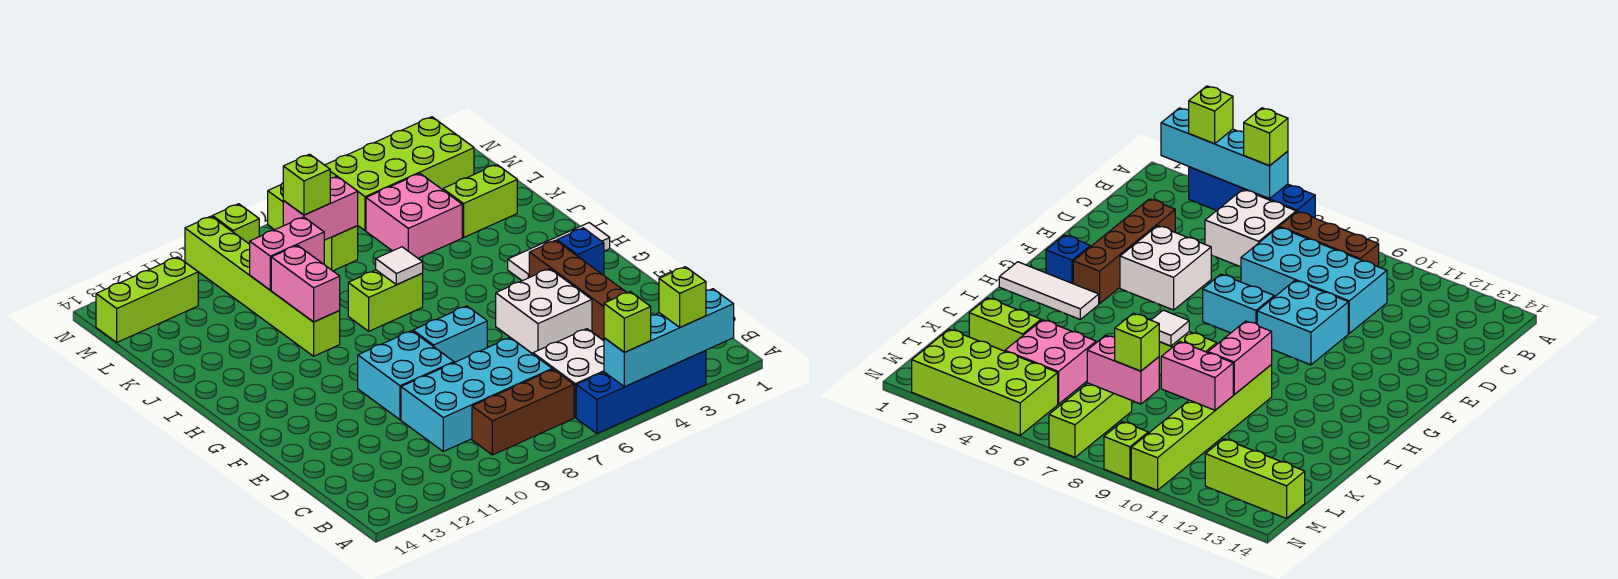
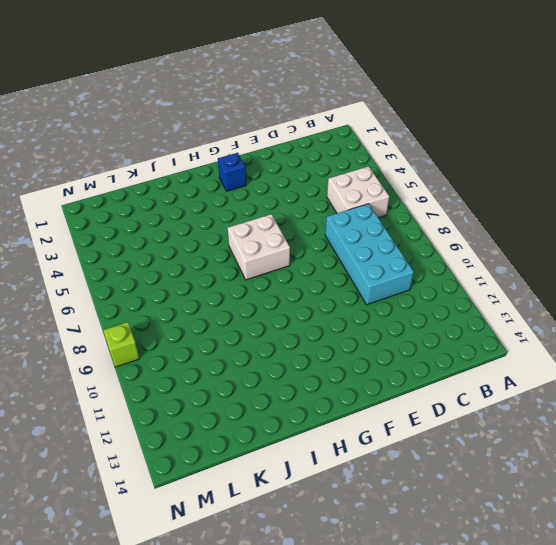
white brick G6:H7 level 1 -> white brick E4:F5 level 1
none -> blue brick A3:A6 level 1
none -> brown brick B7:B9 level 1
none -> brown brick D3:G3 level 1

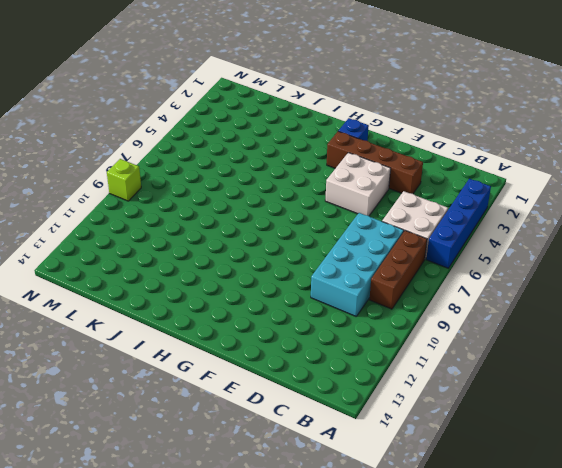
none -> cyan brick E9:F10 level 1
none -> cyan brick F7:F8 level 1
none -> white tile H1:H3 level 1

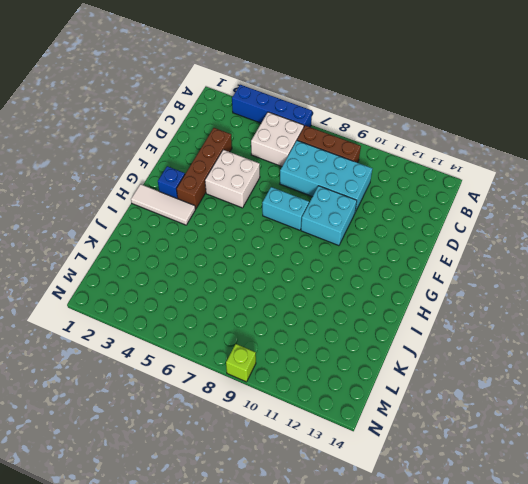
none -> lime brick I7:I8 level 1
none -> lime brick I10:N10 level 1
none -> lime brick K2:K3 level 1

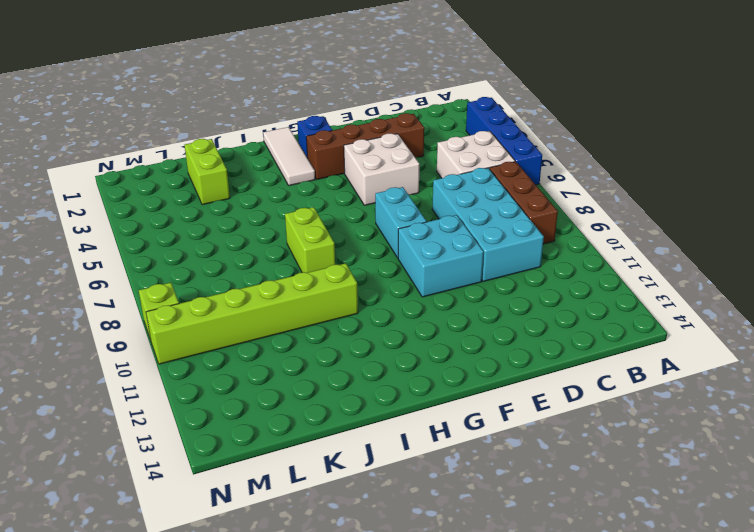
none -> pink brick K4:L5 level 1
none -> lime brick L7:N7 level 1
none -> lime brick M2:N5 level 1

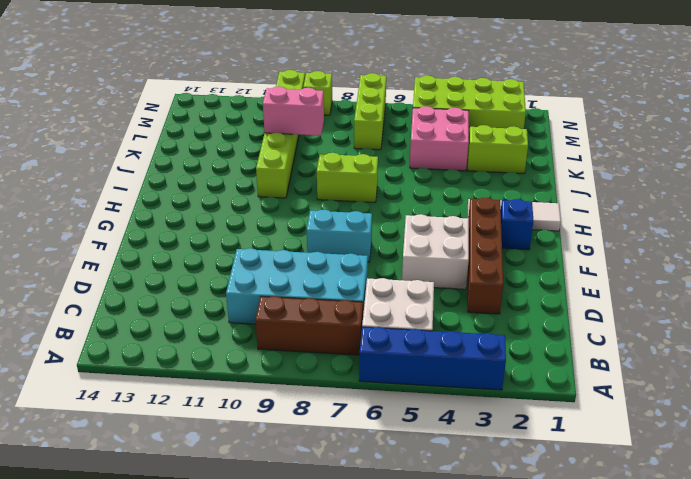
none -> cyan brick E9:F10 level 1
none -> lime brick M12:M14 level 1
none -> cyan brick A2:A5 level 2

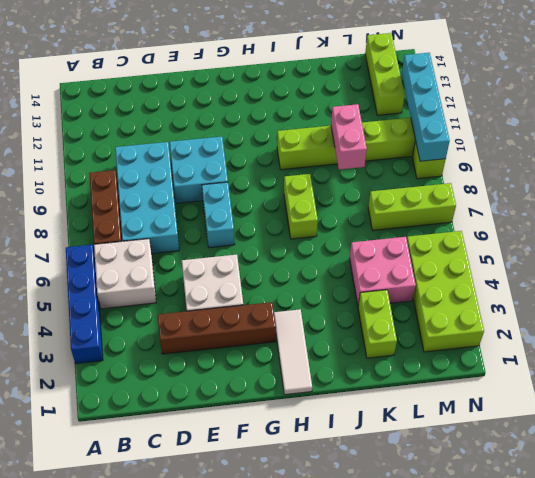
cyan brick N9:N12 level 2 -> cyan brick A2:A5 level 2
none -> blue brick G2 level 1
none -> white tile I7 level 2
none -> pink brick I10:J10 level 2

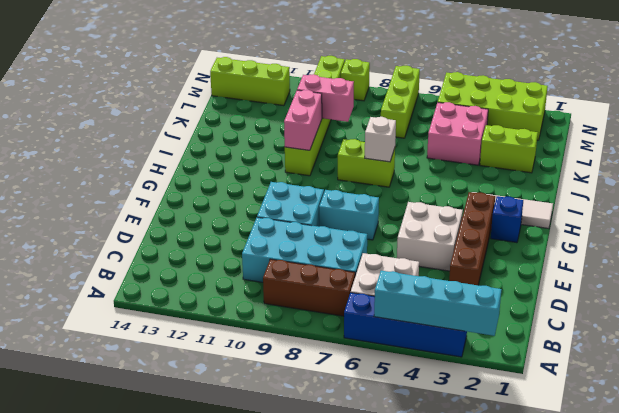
white brick I7 level 2 -> white tile I7 level 2
none -> pink brick L7:L8 level 2
none -> lime brick A3 level 3
none -> lime brick A5 level 3

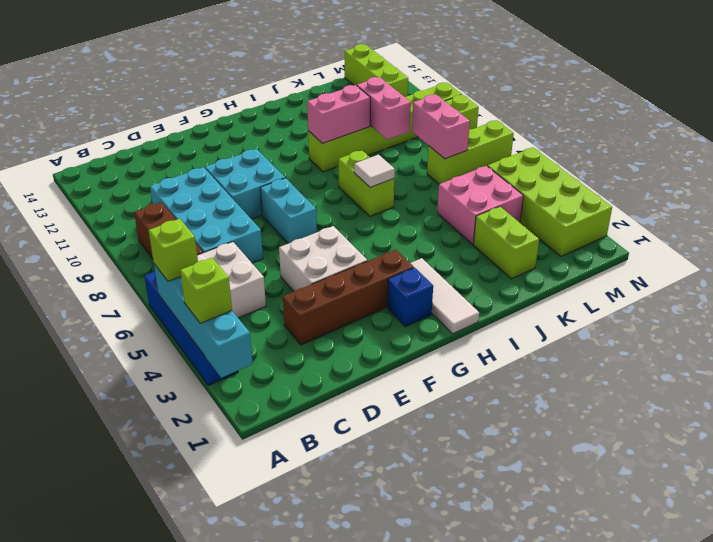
none -> lime brick L8 level 3

